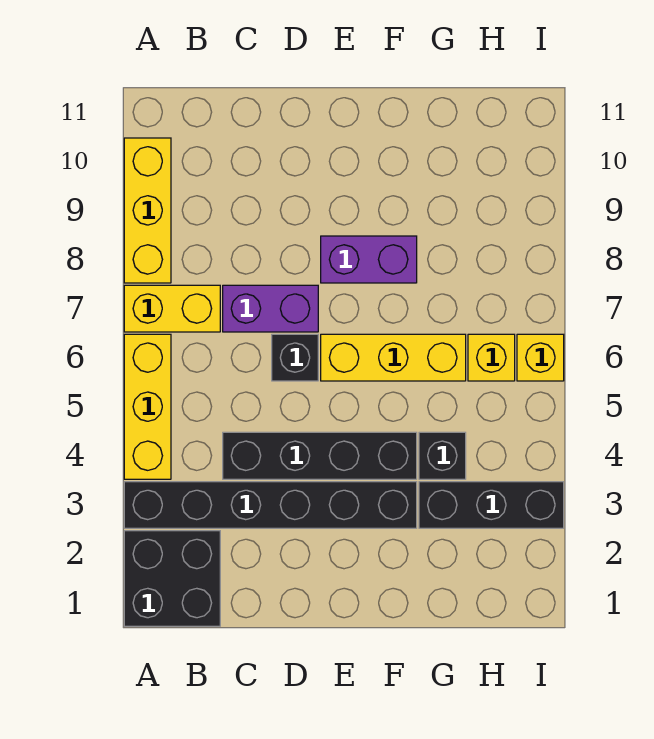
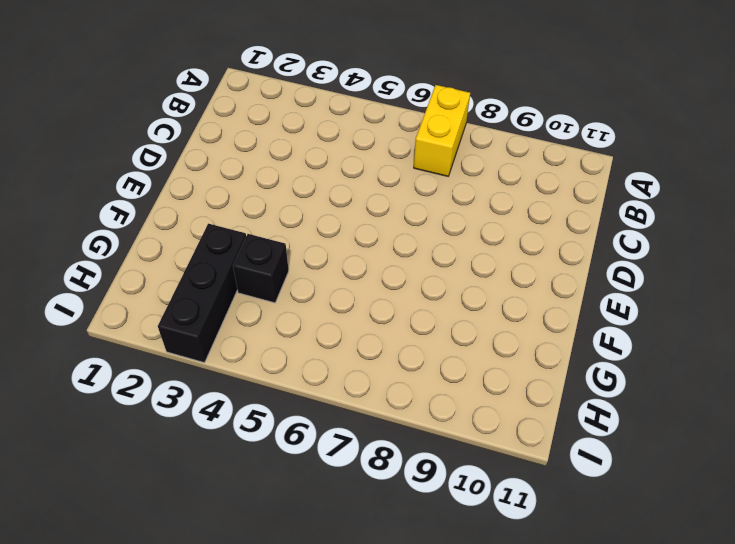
none -> black brick A1:B2 level 1
none -> black brick A3:F3 level 1
none -> yellow brick A4:A6 level 1

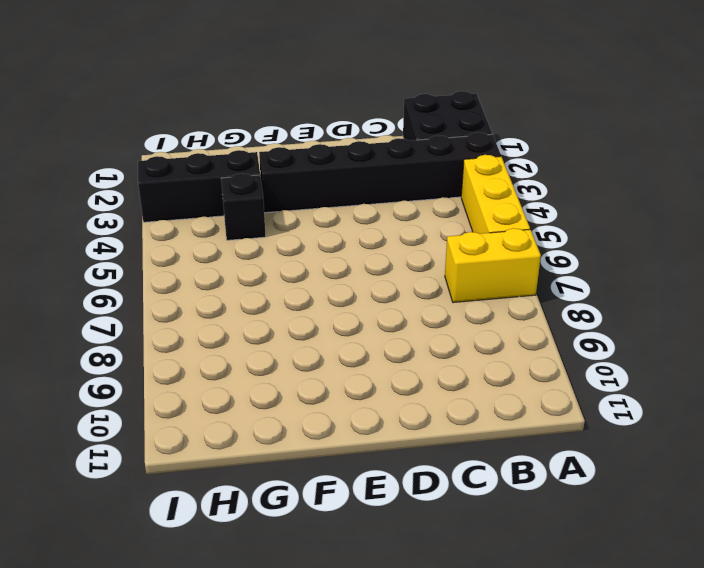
none -> yellow brick A8:A10 level 1
none -> black brick C4:F4 level 1
none -> purple brick C7:D7 level 1

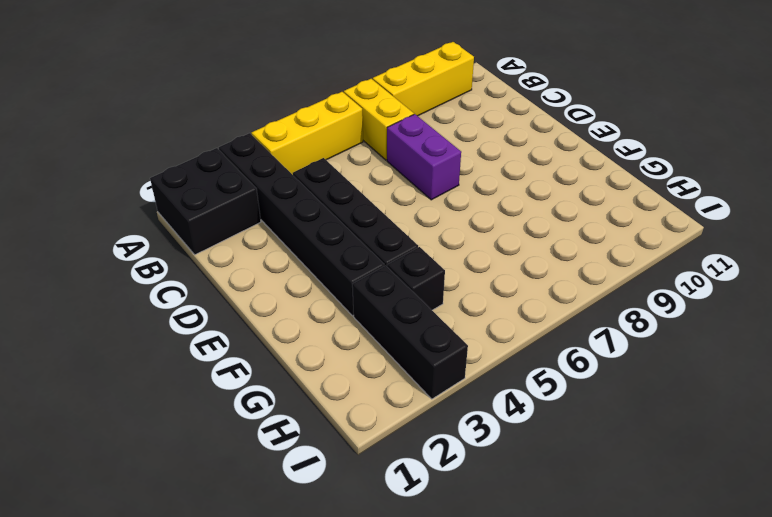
none -> black brick D6 level 1
none -> yellow brick E6:G6 level 1
none -> purple brick E8:F8 level 1

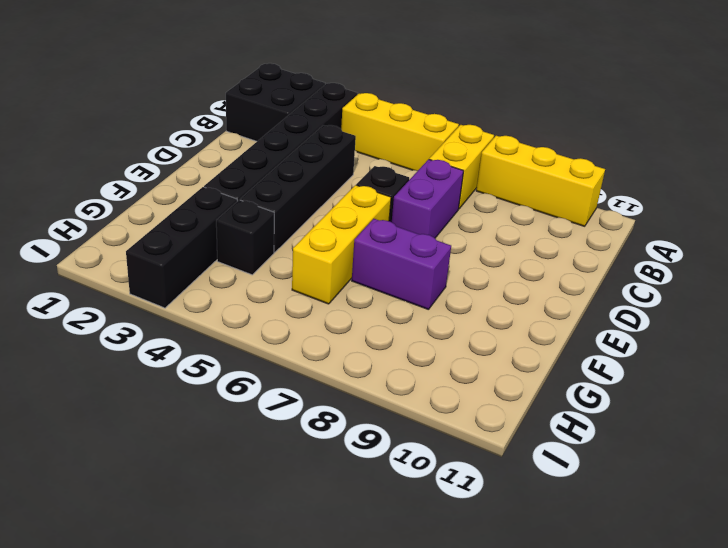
purple brick F7:F8 level 1 -> purple brick E8:F8 level 1
none -> yellow brick H6 level 1
none -> yellow brick I6 level 1

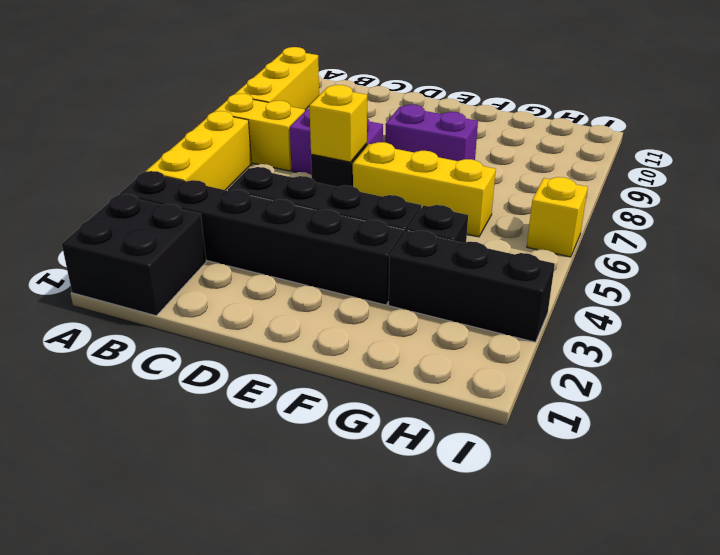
yellow brick D6 level 2 -> yellow brick H6 level 1

